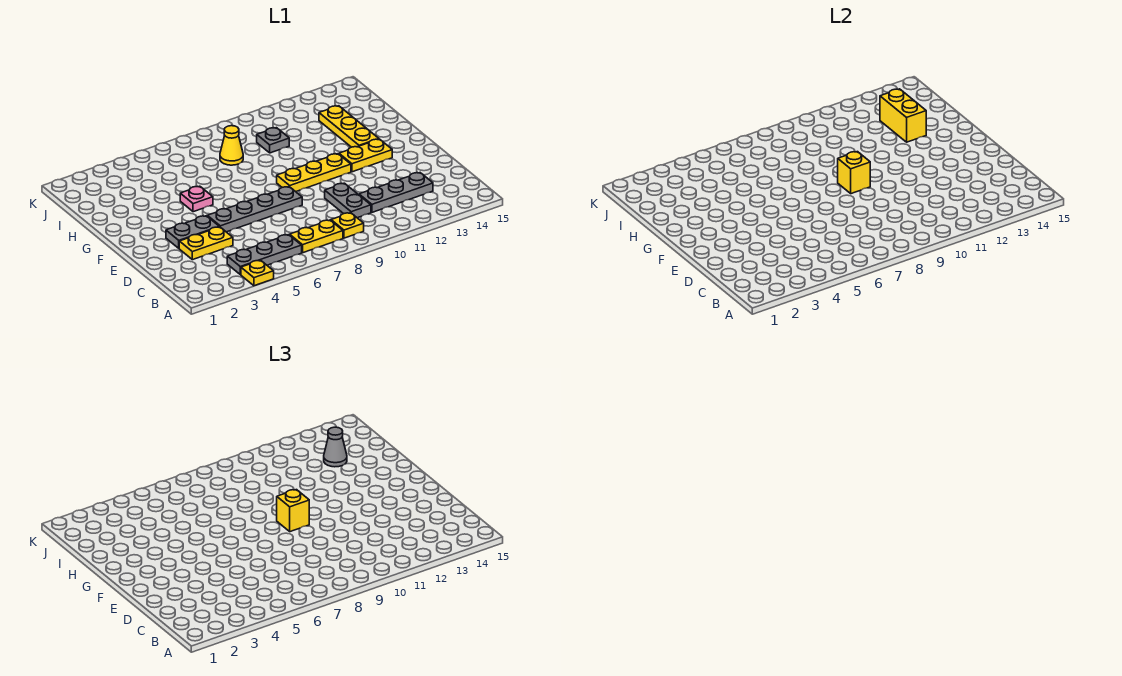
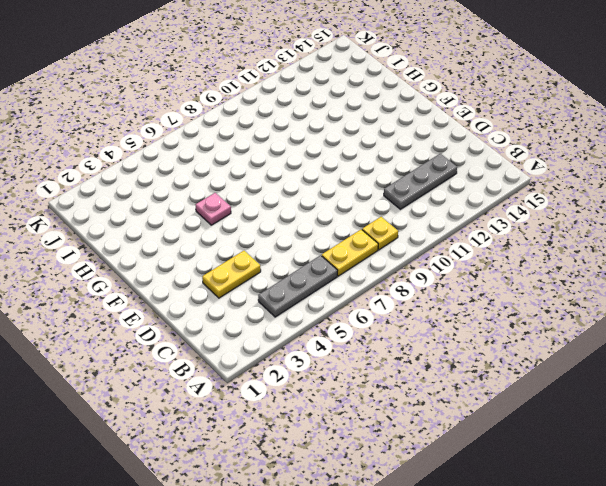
none -> yellow plate A4 level 1
none -> grey plate C10:D10 level 1
none -> grey plate E3:E4 level 1

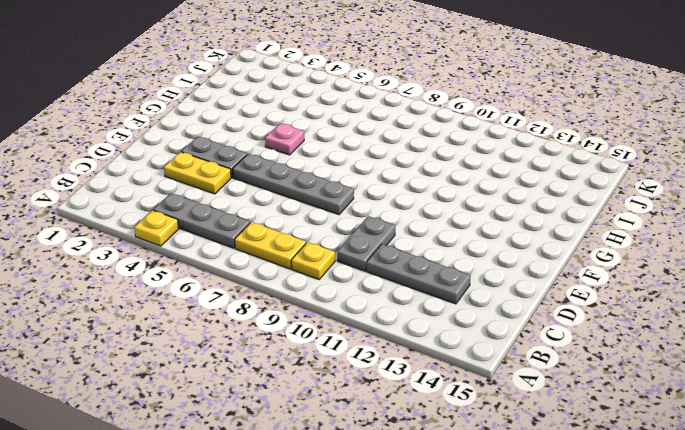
none -> yellow plate F9:F11 level 1
none -> yellow plate F12:F13 level 1
none -> yellow plate G13:I13 level 1

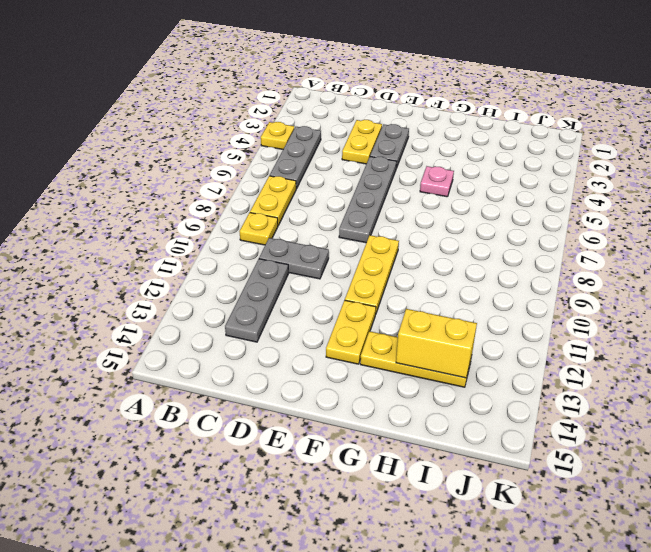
none -> yellow cone I8 level 1
none -> grey plate I10 level 1
none -> yellow brick F9 level 2

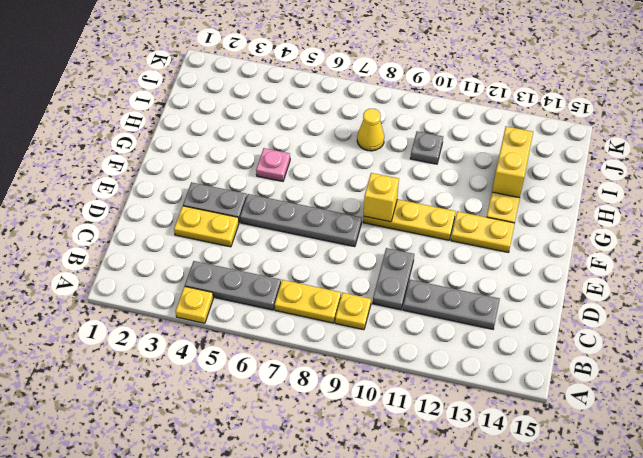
none -> yellow brick F9 level 3
none -> grey cone I13 level 3

